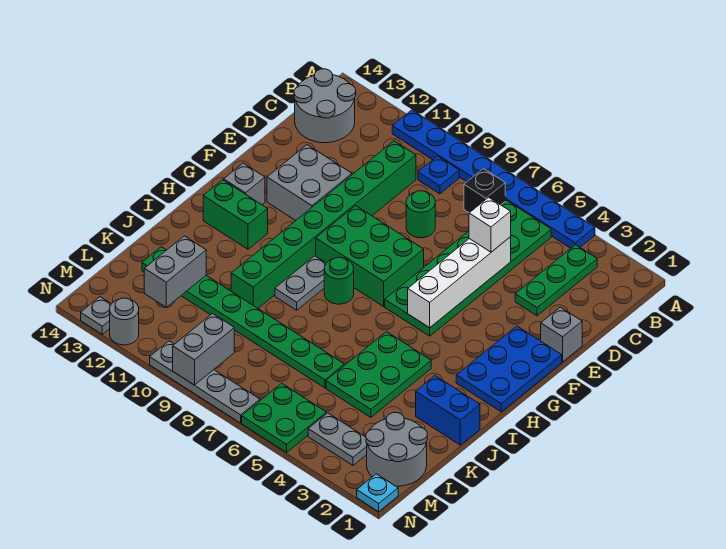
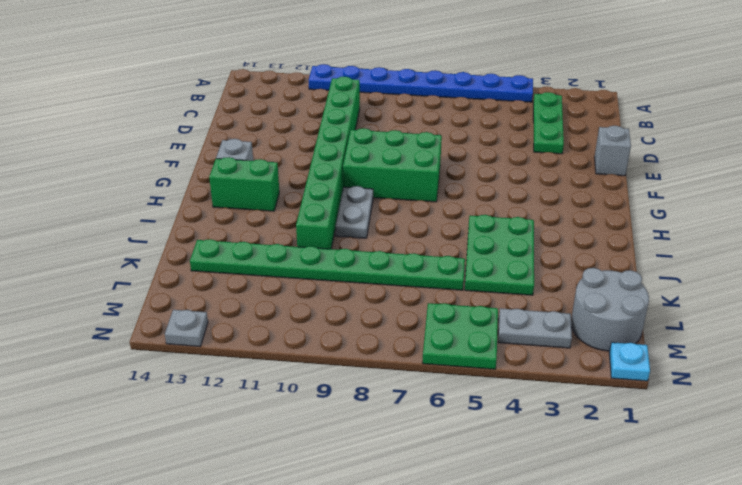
none -> green plate B5:G6 level 1
none -> black brick B7 level 1
none -> blue plate B9 level 1
none -> grey round brick B13:C14 level 1

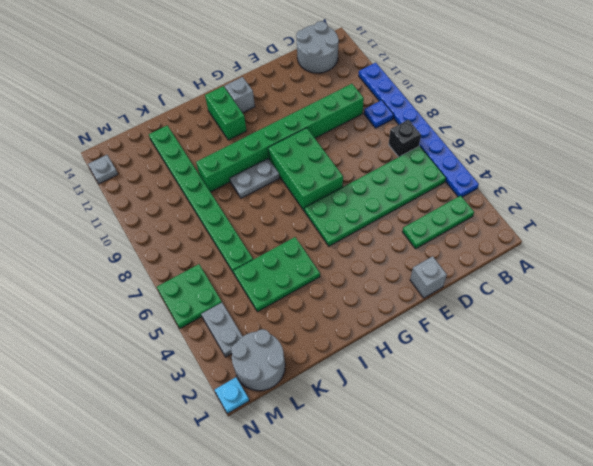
none -> green round brick D8 level 1
none -> grey brick E11:F12 level 1
none -> blue plate F1:H2 level 1
none -> green round brick H8 level 1

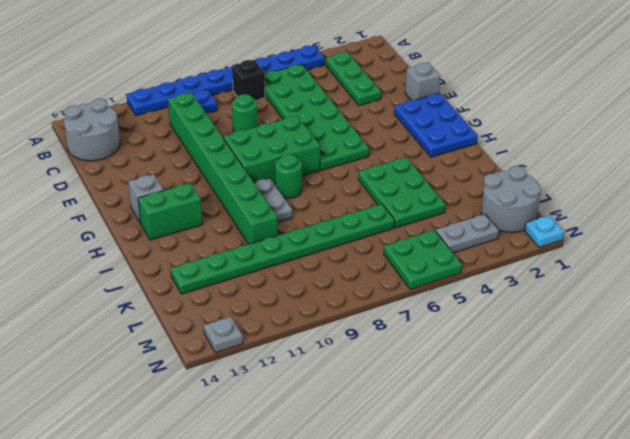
none -> grey brick E11:F12 level 1
none -> blue brick J1:J2 level 1
none -> grey plate N7:N10 level 1
none -> grey round brick N12 level 1

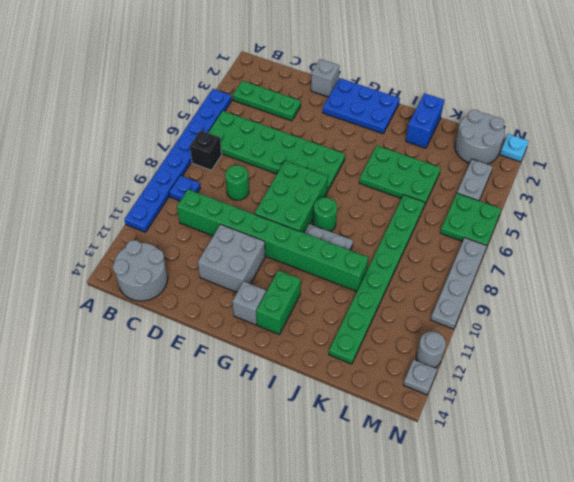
none -> white brick D5:G5 level 2
none -> grey brick K12:L12 level 2
none -> grey brick M9:N9 level 2
none -> white brick D5 level 3

